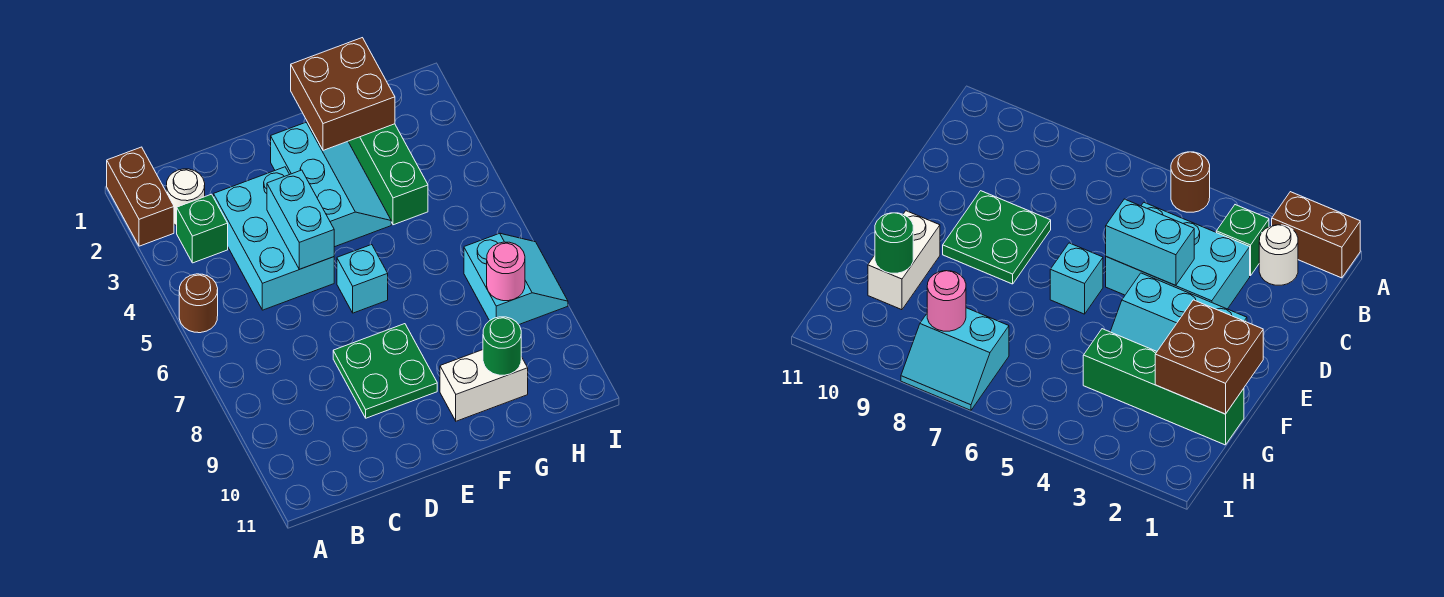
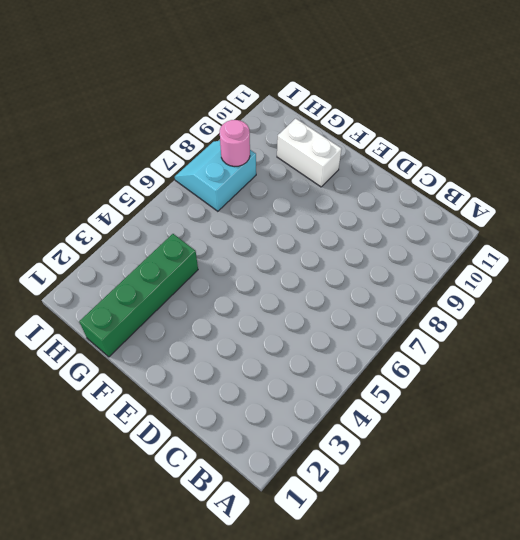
none -> brown brick A1:A2 level 1
none -> brown round brick A5 level 1
none -> white round brick B2 level 1

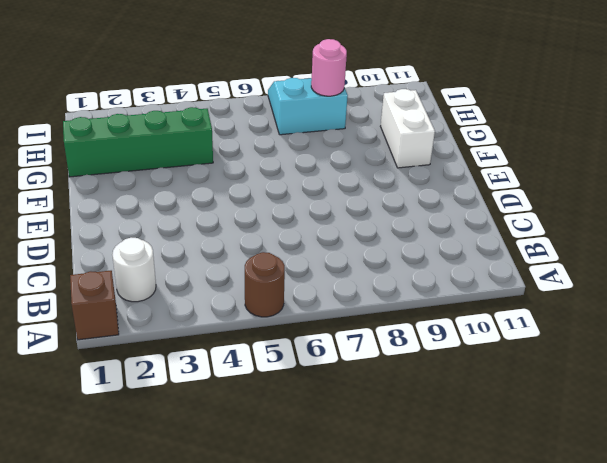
brown brick A1 level 1 -> brown brick A1:A2 level 1
none -> green brick B3 level 1
none -> cyan brick C3:D5 level 1
none -> green plate D8:E9 level 1

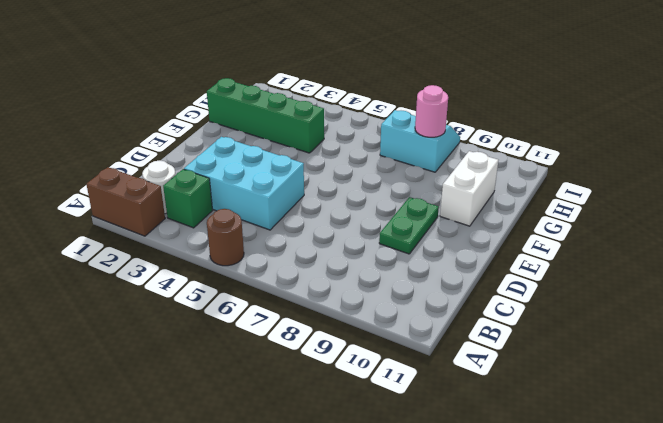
green plate D9:E9 level 1 -> green plate D8:E9 level 1
none -> cyan slope E2:F4 level 1 top E
none -> cyan brick E6 level 1
none -> cyan brick D4:D5 level 2

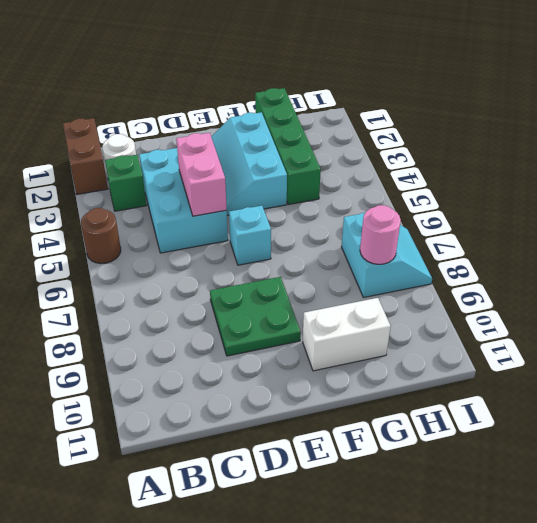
pink brick D4:D5 level 2 -> cyan brick D4:D5 level 2
cyan slope E2:F4 level 1 top F -> cyan slope E2:F4 level 1 top E
none -> brown brick F1:G2 level 2
none -> green round brick G10 level 2

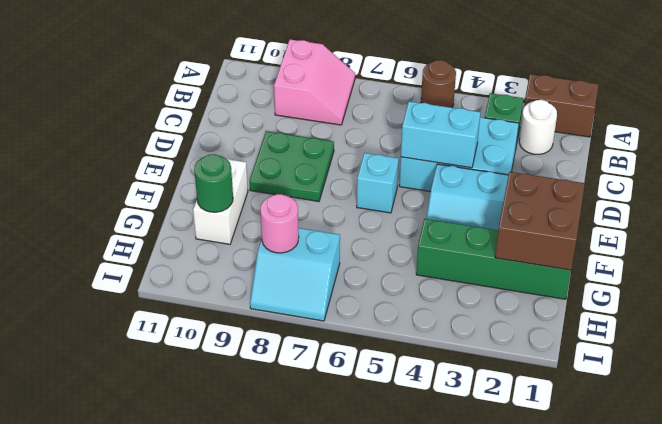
pink slope A8:B9 level 1 top 9 -> none

